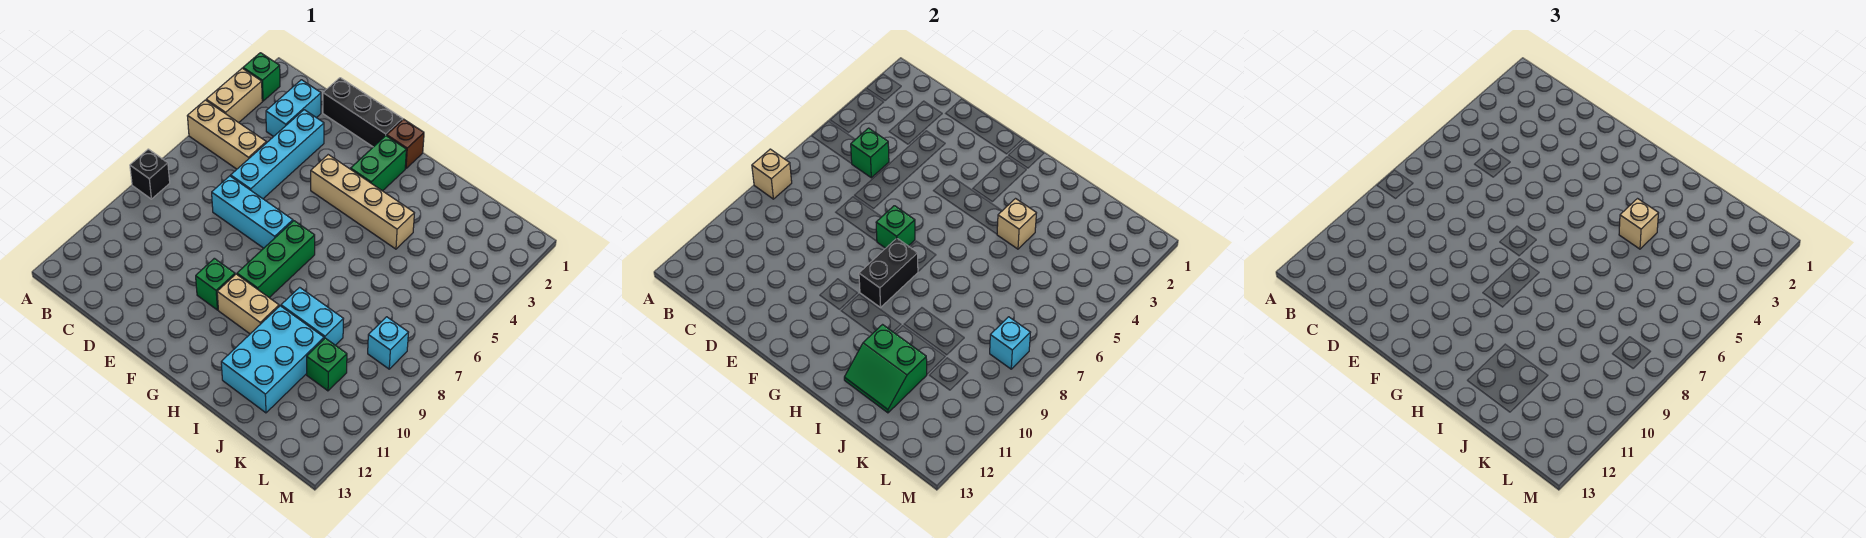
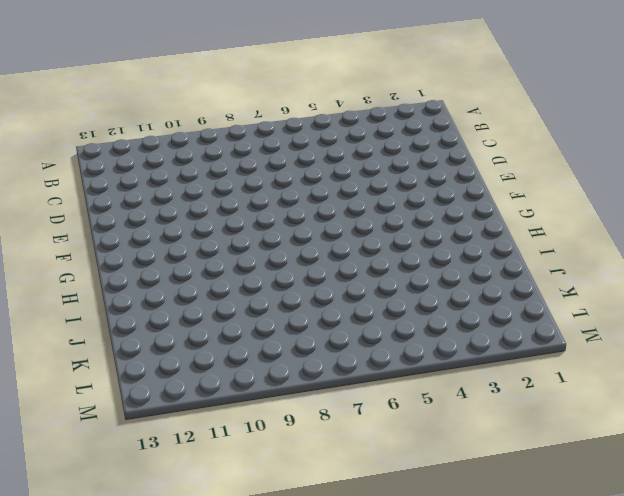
none -> green brick A2 level 1
none -> tan brick A3:A4 level 1
none -> tan brick A5:C5 level 1

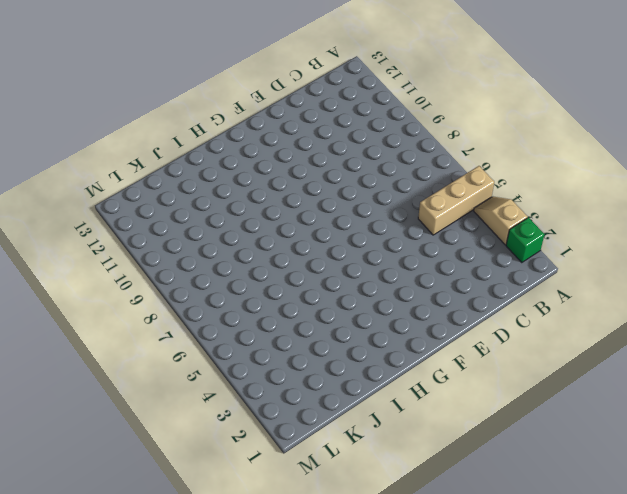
tan slope A3:A4 level 1 top 3 -> tan brick A3:A4 level 1
none -> black brick A8 level 1
none -> cyan brick C2:C3 level 1
none -> black brick D1:F1 level 1

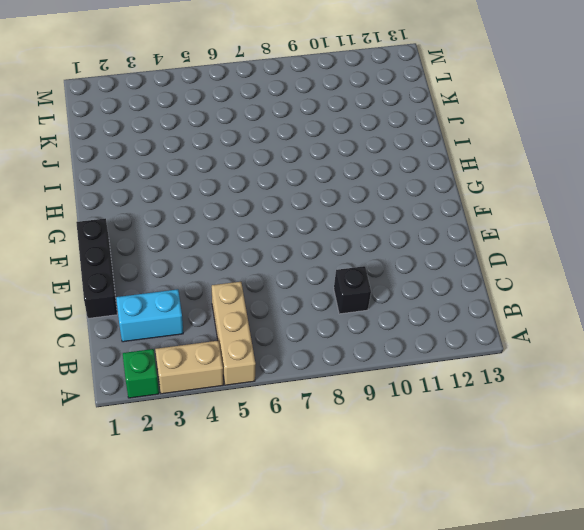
black brick C9 level 1 -> black brick A8 level 1
none -> cyan brick D3:D6 level 1
none -> cyan brick D7:F7 level 1
none -> tan brick F4:I4 level 1

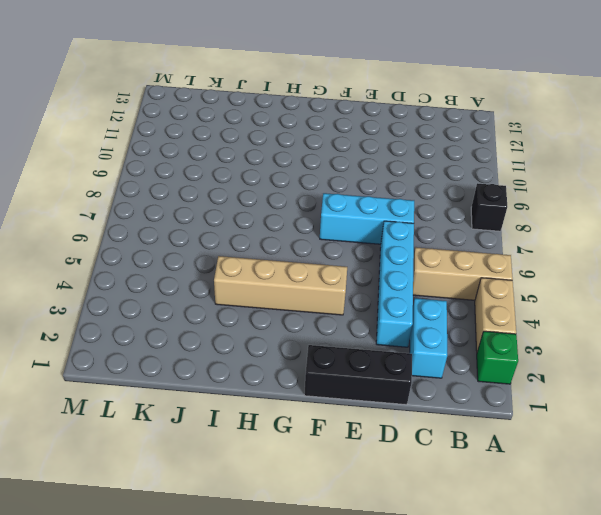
none -> green brick F10 level 1
none -> brown brick G1 level 1
none -> green brick G2:G3 level 1

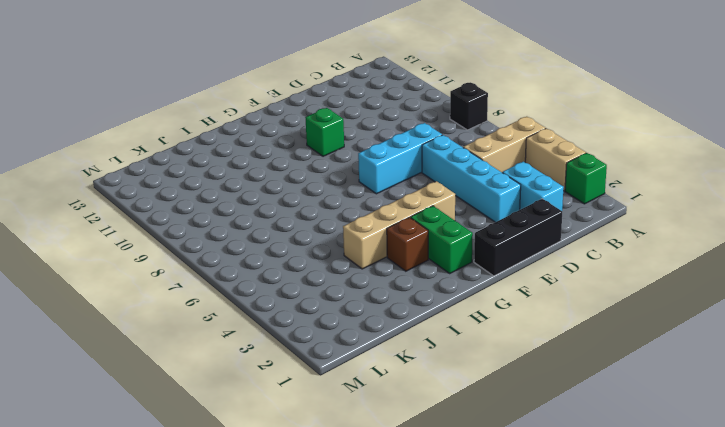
brown brick H3 level 1 -> brown brick G1 level 1
none -> green brick G7:G9 level 1
none -> tan brick G10:H10 level 1
none -> cyan brick I9:J9 level 1

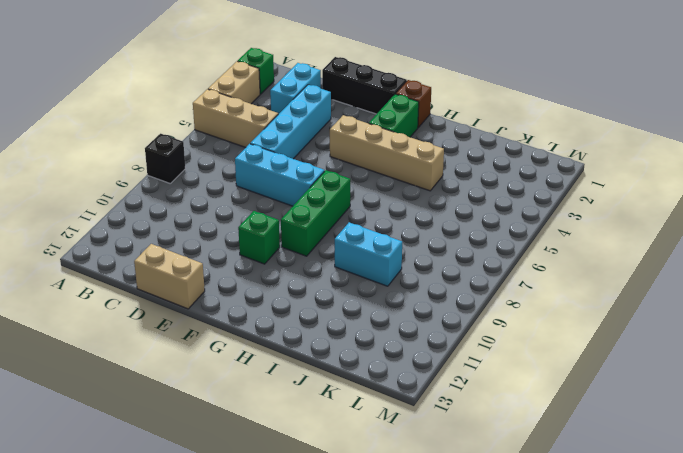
tan brick D13:E13 level 1 -> tan brick G10:H10 level 1
none -> cyan brick I10:J12 level 1
none -> green brick K10 level 1
none -> cyan brick L8 level 1

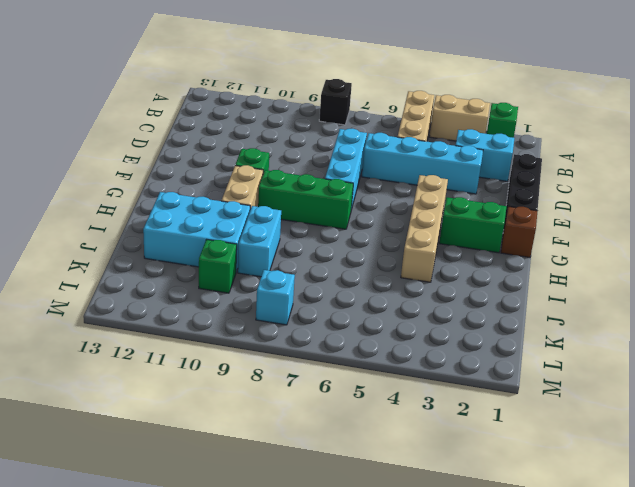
none -> tan brick A8 level 2
none -> green brick C5 level 2
none -> green brick F7 level 2

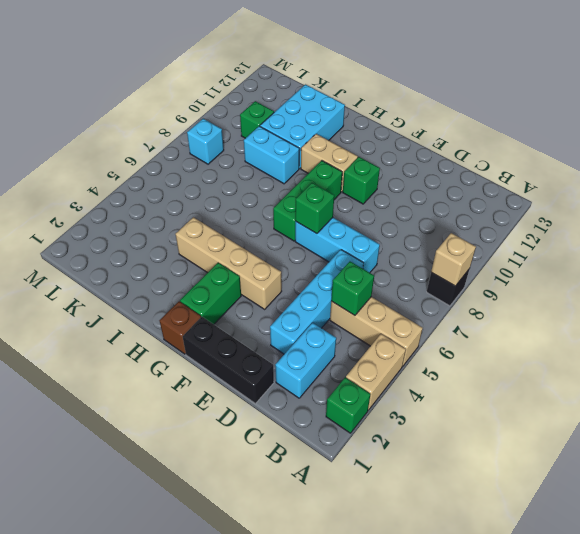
none -> black brick G8:G9 level 2
none -> tan brick I4 level 2
none -> green slope I11:J12 level 2 top 11

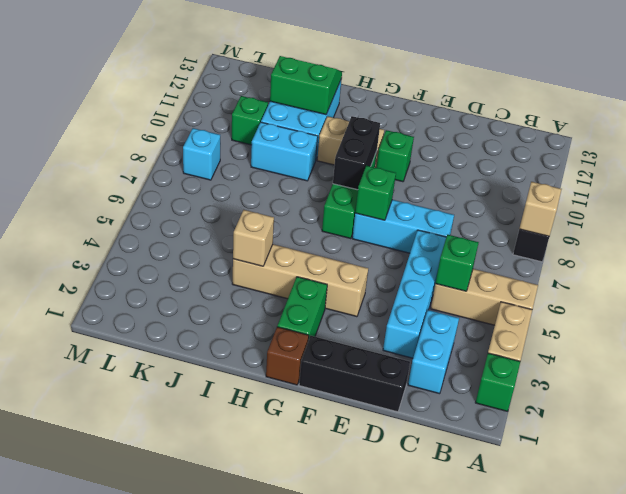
none -> cyan brick L8 level 2
none -> tan brick I4 level 3

